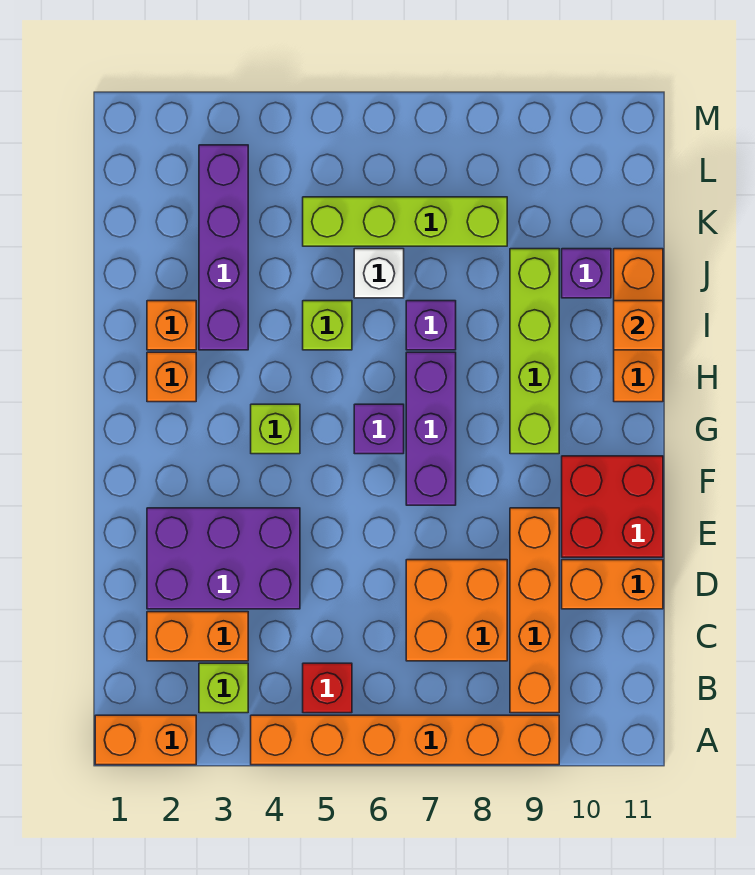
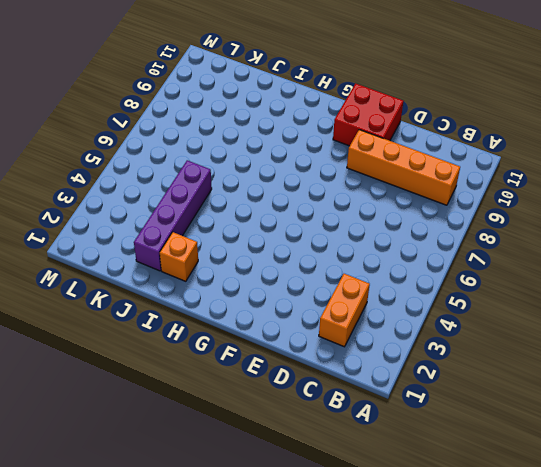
purple brick J2:J5 level 1 -> purple brick I3:L3 level 1
none -> orange brick A1:A2 level 1
none -> orange brick A4:A9 level 1
none -> lime brick B3 level 1

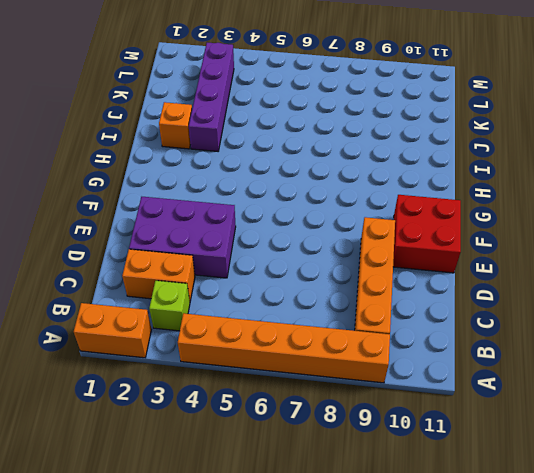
none -> red brick B5 level 1
none -> orange brick C7:D8 level 1
none -> orange brick D10:D11 level 1

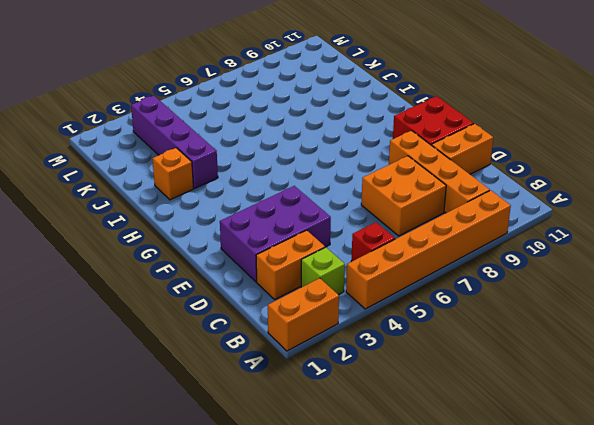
none -> purple brick F7:H7 level 1
none -> lime brick G4 level 1
none -> purple brick G6 level 1

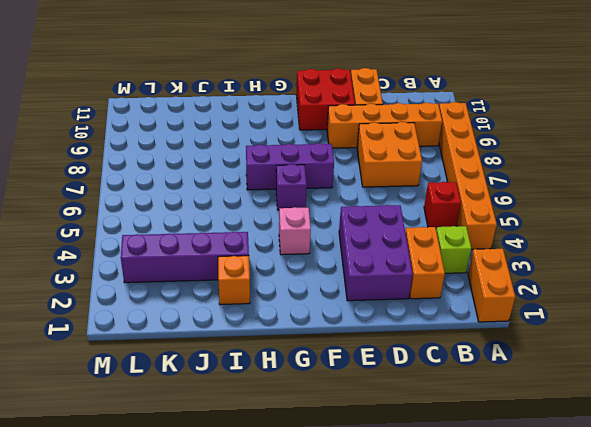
pink brick G4 level 1 -> lime brick G4 level 1
none -> lime brick G9:J9 level 1
none -> orange brick H2 level 1
none -> orange brick H11:J11 level 1

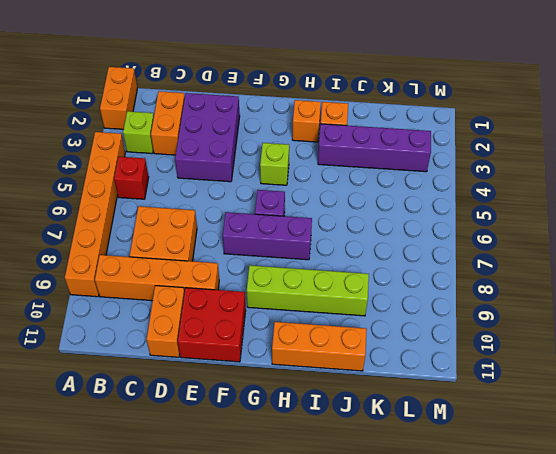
none -> lime brick I5 level 1
none -> purple brick I7 level 1
none -> white brick J6 level 1

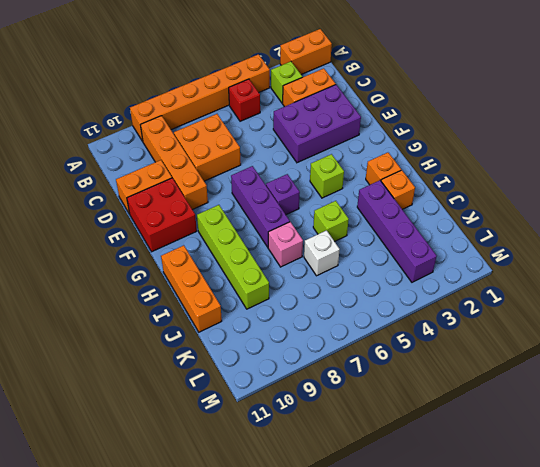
pink brick I7 level 1 -> purple brick I7 level 1
none -> purple brick J10 level 1
none -> lime brick K5:K8 level 1
none -> orange brick I11 level 2

